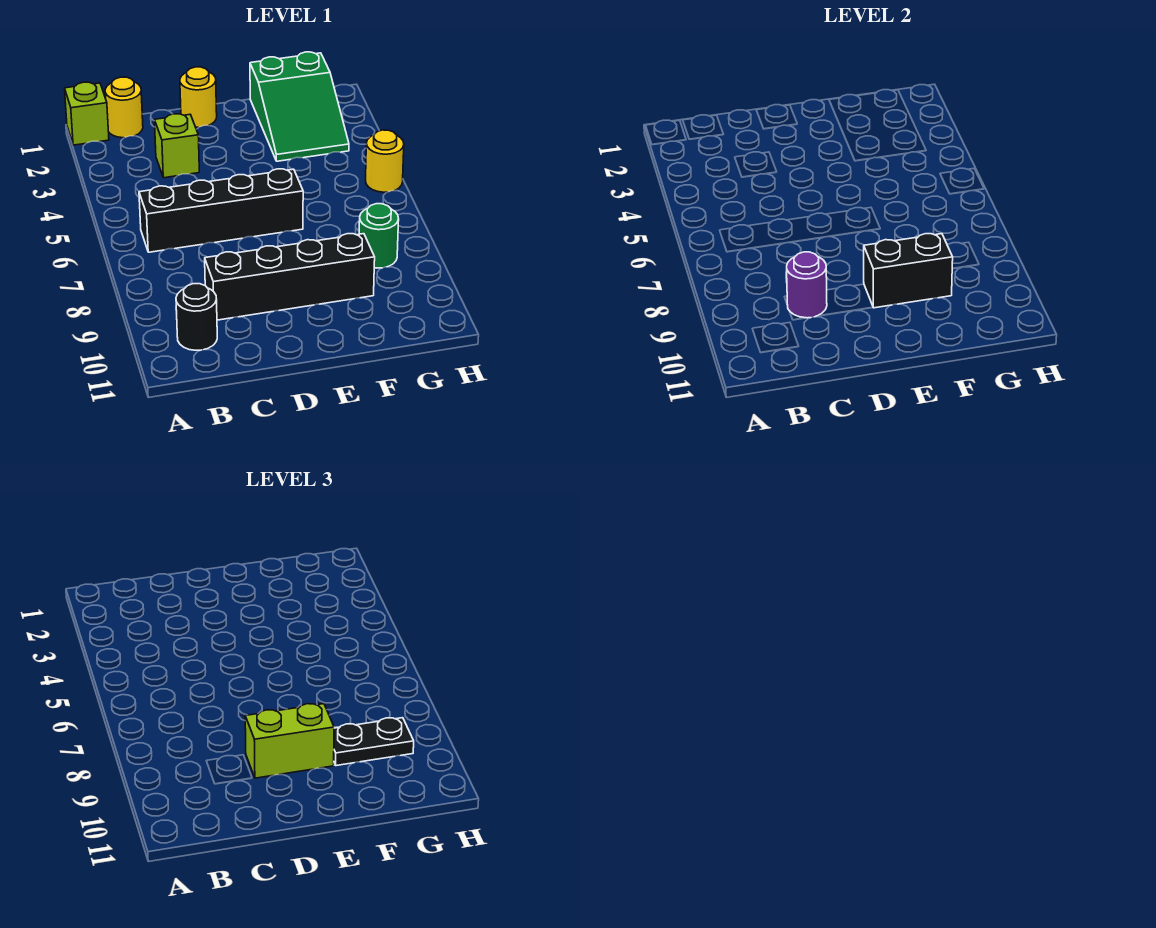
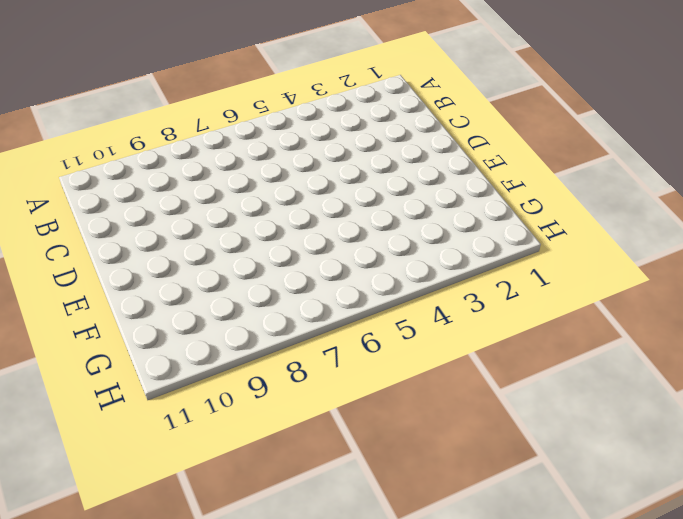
none -> lime brick A1 level 1
none -> yellow round brick B1 level 1
none -> black brick B6:E6 level 1

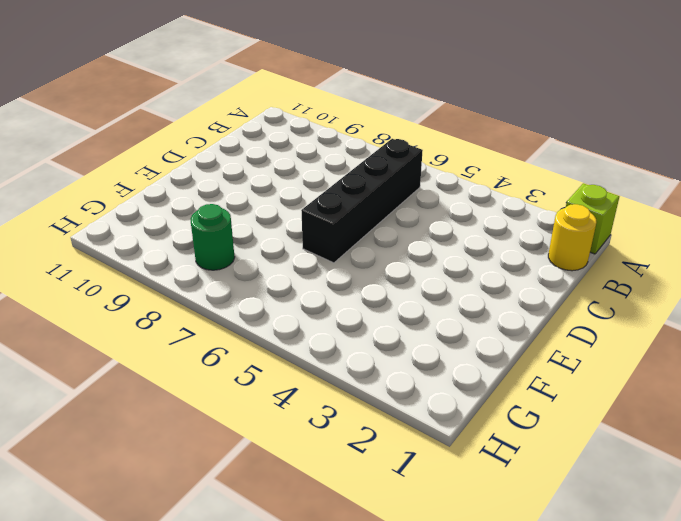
none -> black round brick B10 level 1
none -> lime brick C3 level 1
none -> black brick C9:F9 level 1

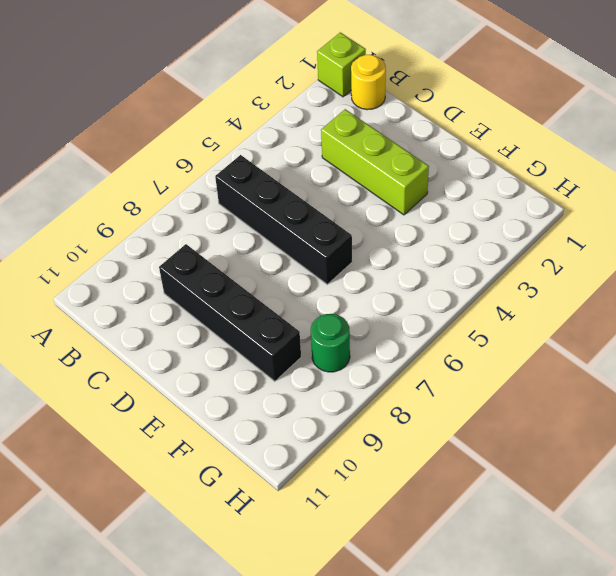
lime brick C3:E3 level 1 -> lime brick C3 level 1
none -> black round brick B10 level 1
none -> yellow round brick D1 level 1
none -> green slope F1:G3 level 1 top 1

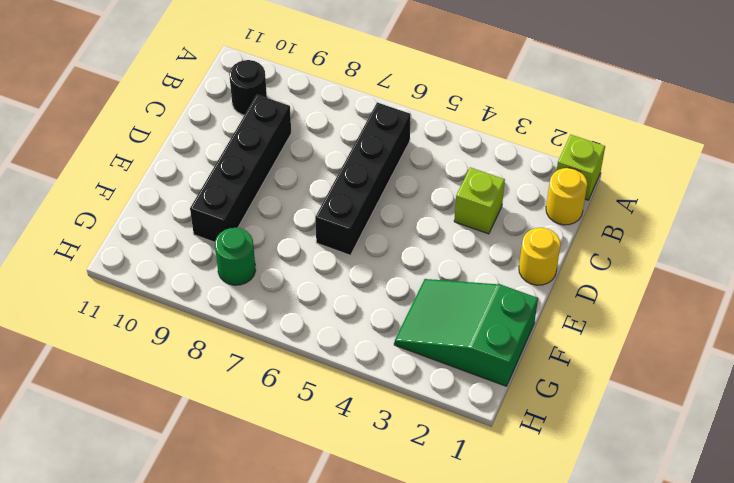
none -> yellow round brick H5 level 1
none -> purple round brick C9 level 2
none -> black brick E9:F9 level 2

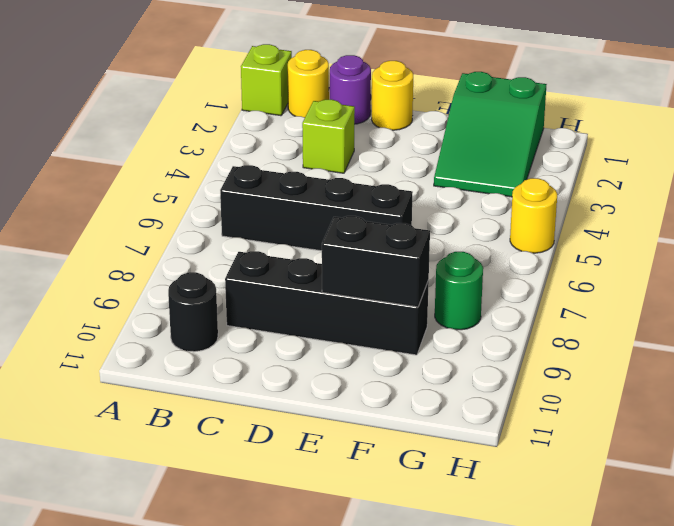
purple round brick C1 level 1 -> purple round brick C9 level 2
none -> lime brick D9:E9 level 3
none -> black plate F9:G9 level 3

